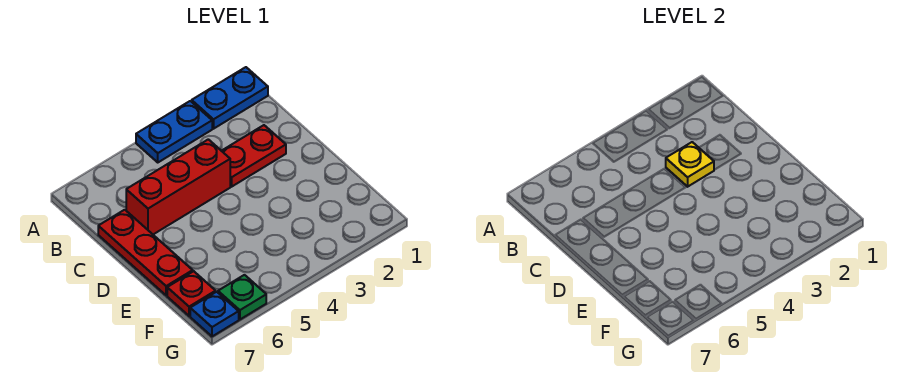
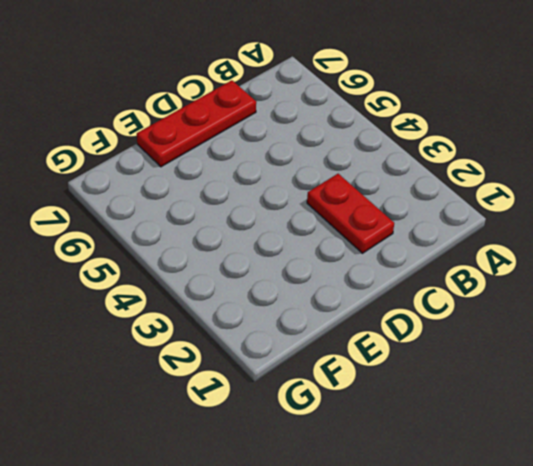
none -> blue plate A1:A2 level 1
none -> blue plate A3:A4 level 1

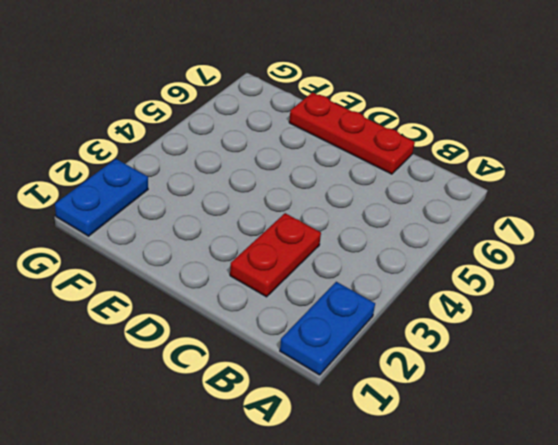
blue plate G1:G2 level 1 -> blue plate A3:A4 level 1
none -> red brick C4:C6 level 1
none -> red plate F7 level 1

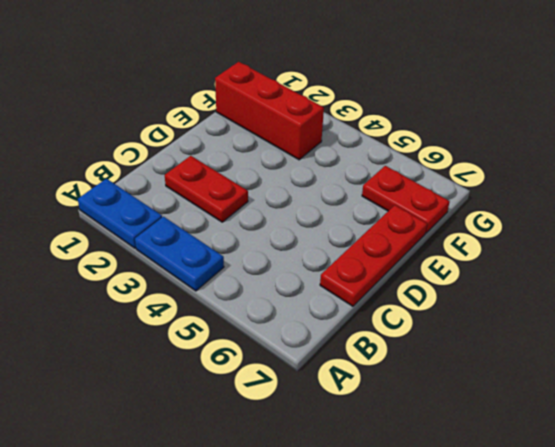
red brick F1:F3 level 1 -> red brick C4:C6 level 1
red plate F6:F7 level 1 -> red plate F7 level 1
none -> green plate G6 level 1
none -> blue plate G7 level 1

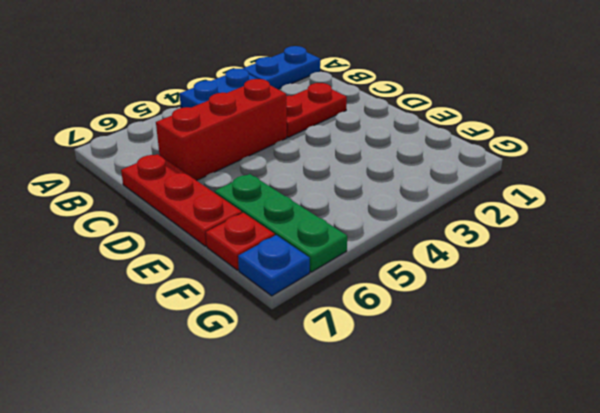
green plate E6:G6 level 1 -> green plate G6 level 1
none -> yellow plate C3 level 2

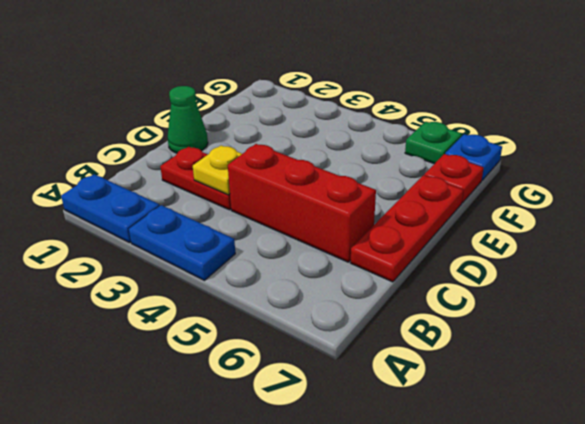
green cone D1 level 1 -> none

